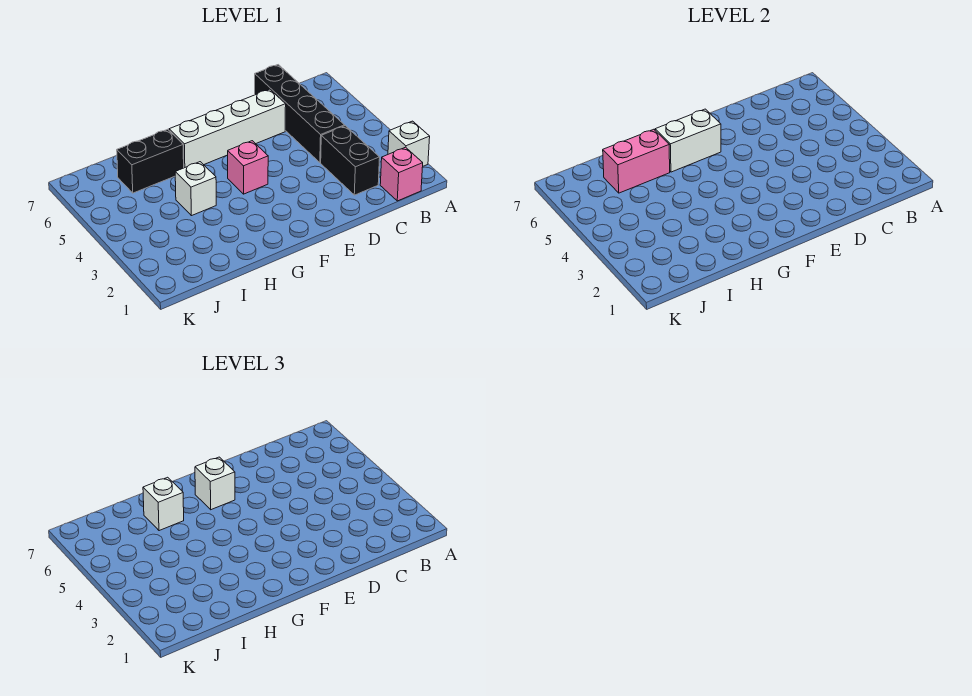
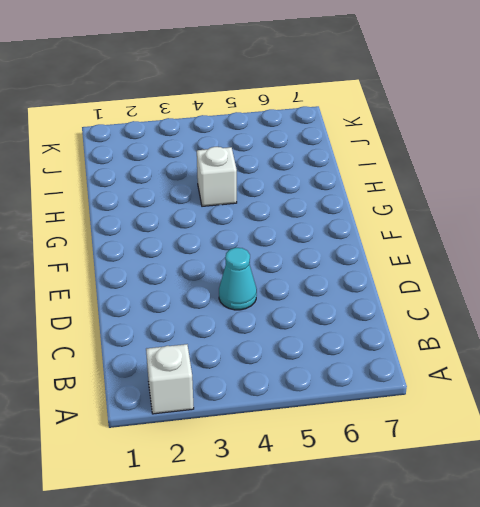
cyan cone D4 level 1 -> none
none -> pink brick B1 level 1
none -> black brick C2:C3 level 1
none -> black brick C4:C7 level 1

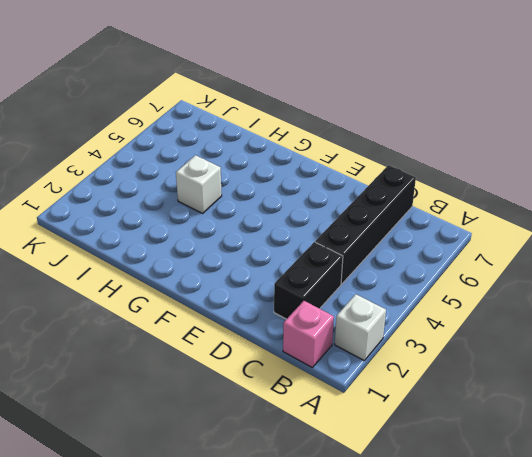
none -> white brick D6:G6 level 1
none -> pink brick F4 level 1
none -> black brick H6:I6 level 1

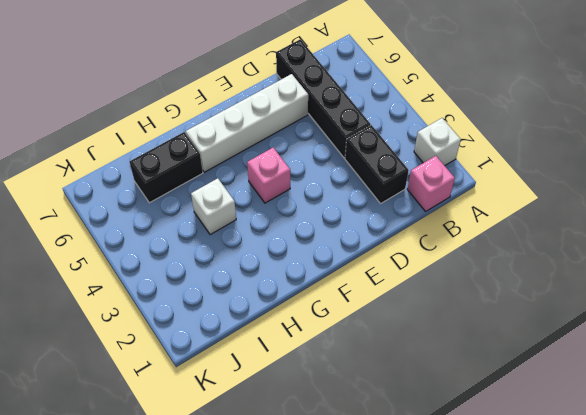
none -> white brick F6:G6 level 2
none -> pink brick H6:I6 level 2
none -> white brick F6 level 3

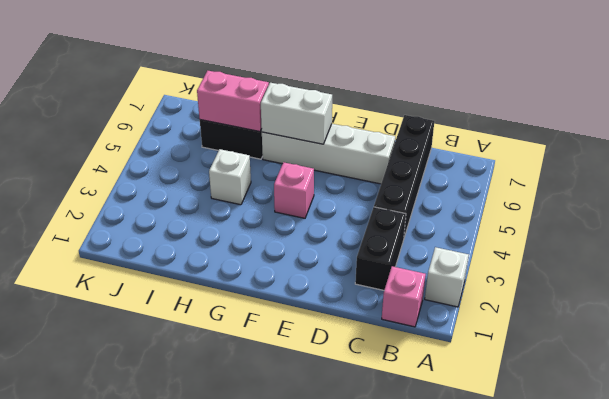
none -> white brick F6 level 3
none -> white brick H6 level 3

